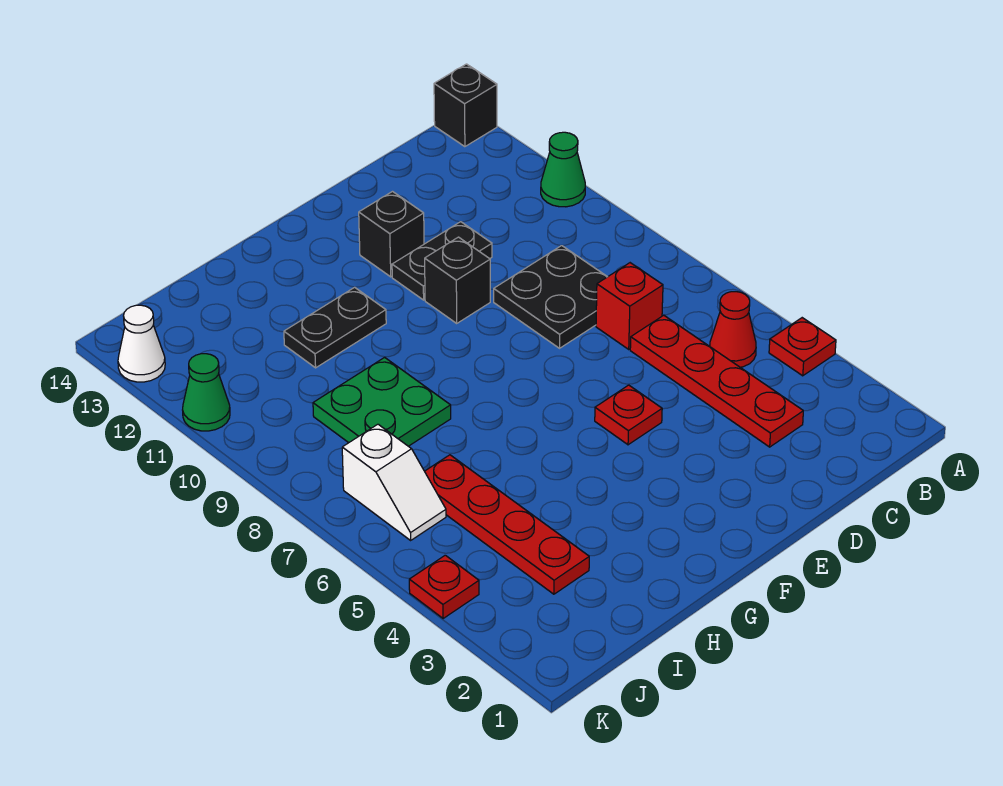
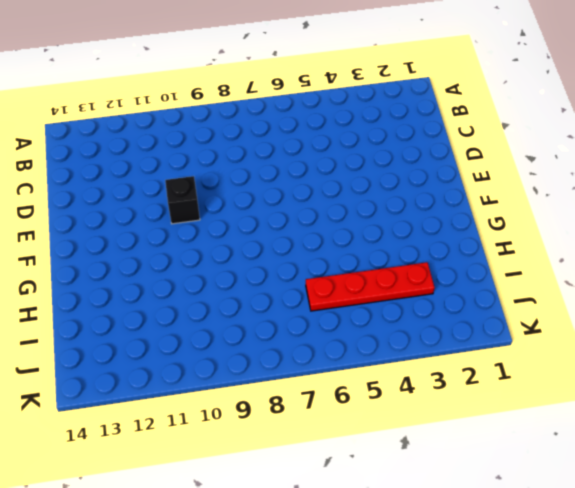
none -> red plate A4 level 1
none -> green cone A11 level 1
none -> black brick A14 level 1

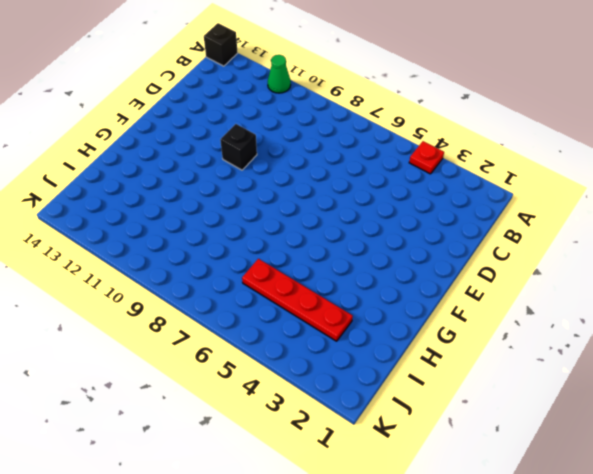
none -> red cone B5 level 1
none -> red plate C3:C6 level 1
none -> red brick C7 level 1

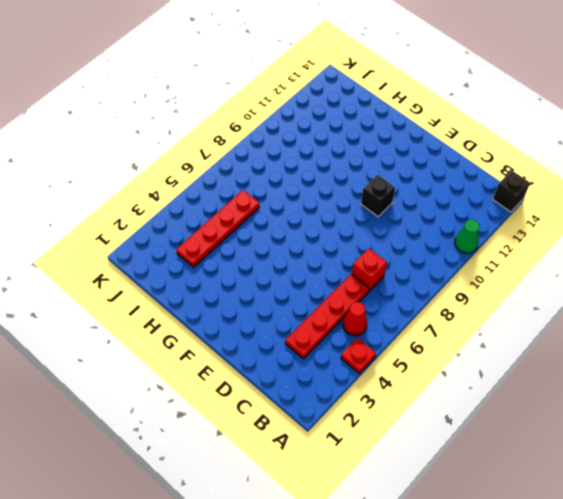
none -> black plate C8:D9 level 1
none -> black plate D11:E11 level 1
none -> red plate E5 level 1

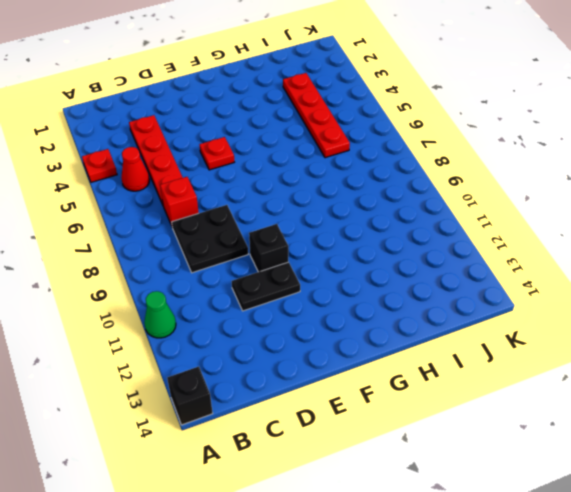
none -> black brick E12 level 1
none -> black plate G11:H11 level 1
none -> green plate H8:I9 level 1

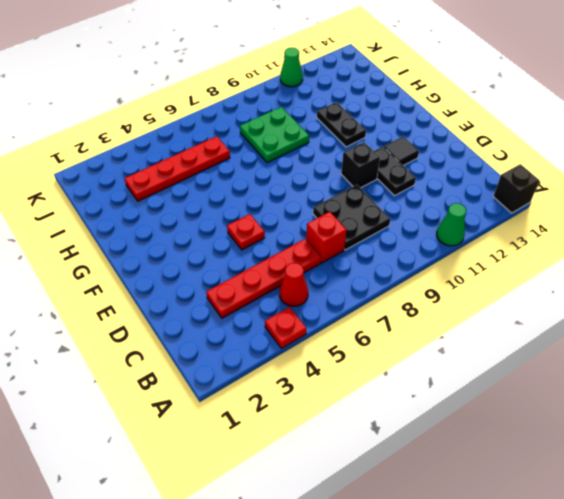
black tile E12 level 1 -> black brick E12 level 1
none -> white slope J6:J7 level 1 top 7
none -> red plate K4 level 1
none -> white cone K13 level 1

